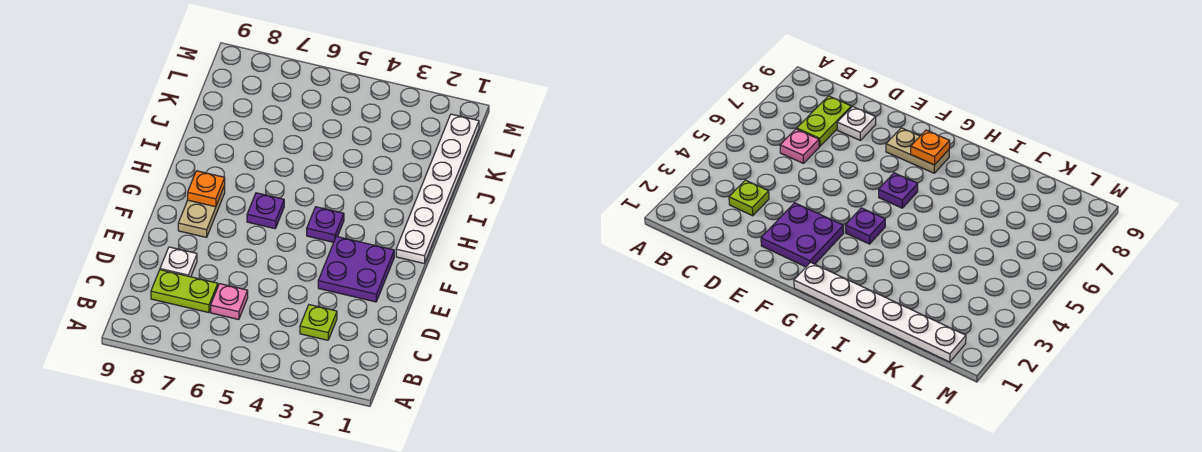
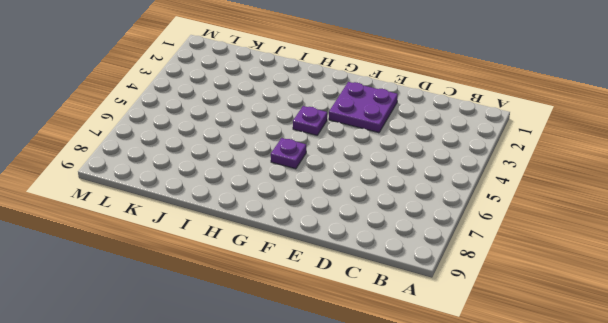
none -> lime plate C3 level 1
none -> pink plate C6 level 1

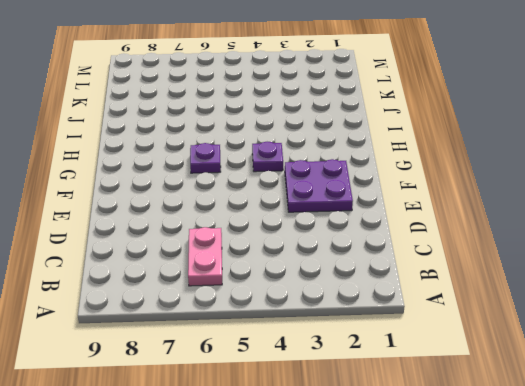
pink plate B6:C6 level 1 -> pink plate C6 level 1
none -> lime plate C3 level 1
none -> lime plate C7:C8 level 1

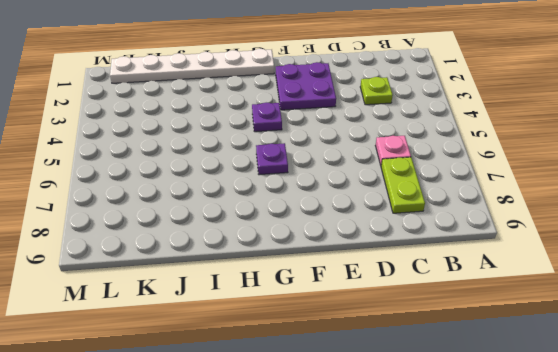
none -> white plate D8 level 1
none -> tan plate F8:G8 level 1

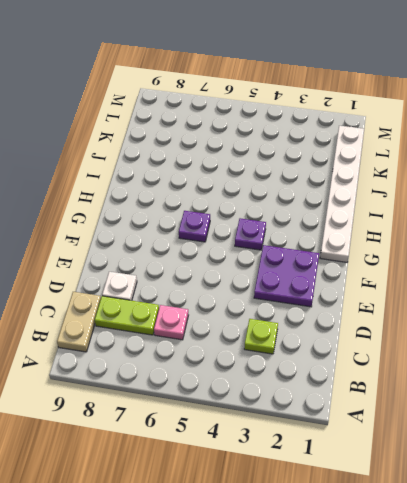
tan plate B9:C9 level 1 -> tan plate F8:G8 level 1
none -> orange plate G8 level 2

